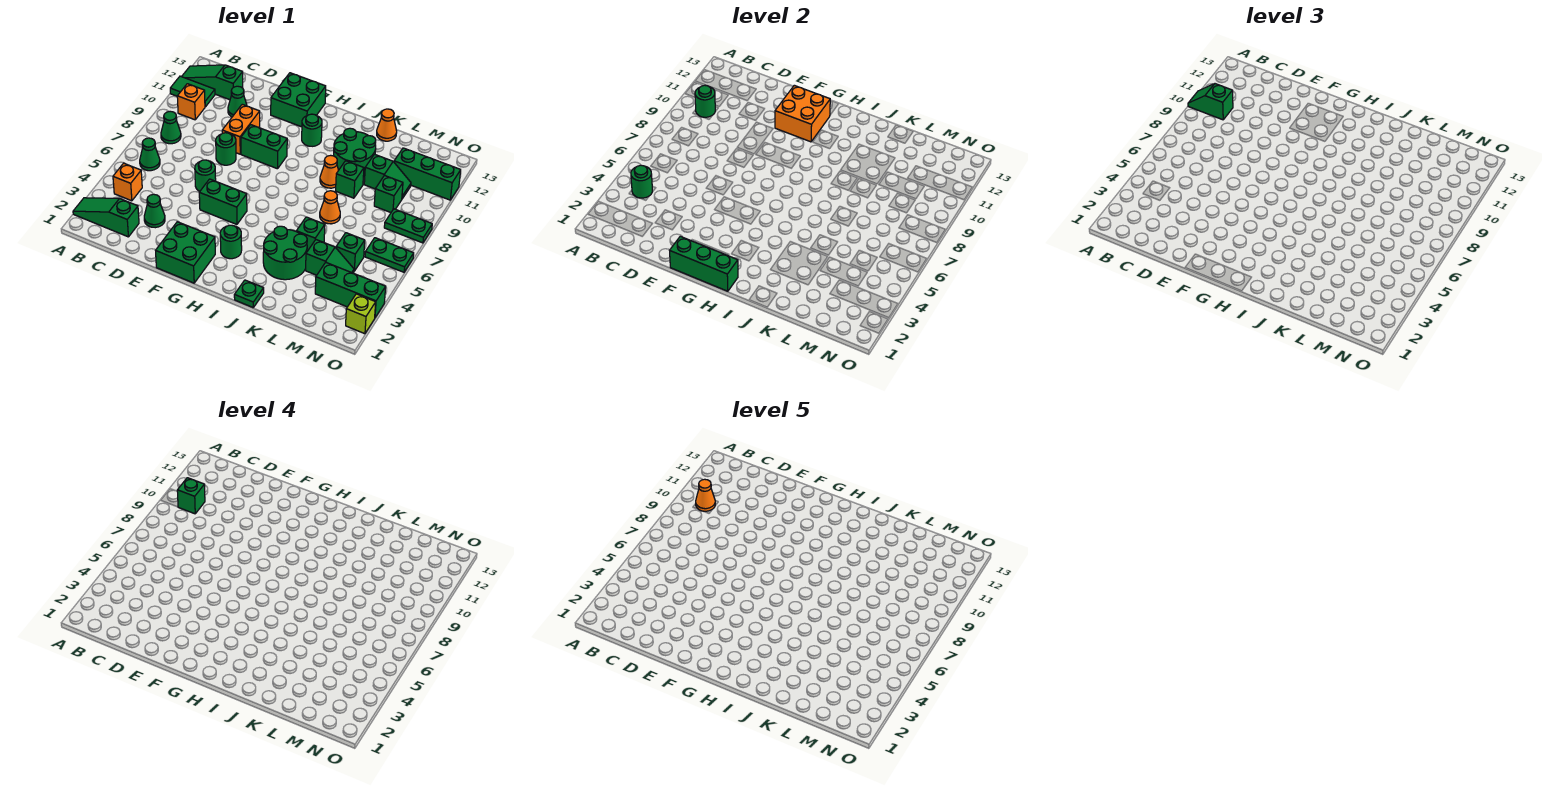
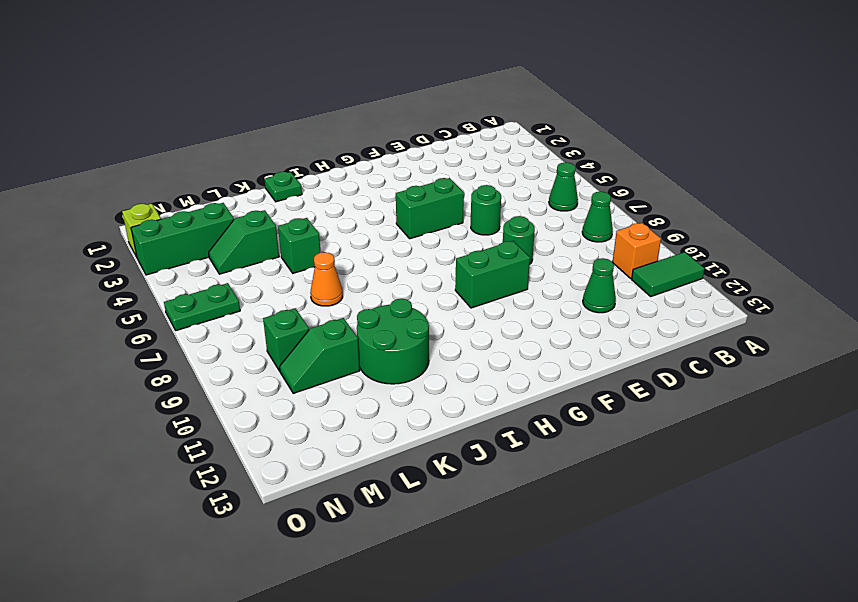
none -> green slope A2:C2 level 1 top C
none -> green slope A12:C12 level 1 top C
none -> orange brick B4 level 1
none -> green cone D3 level 1

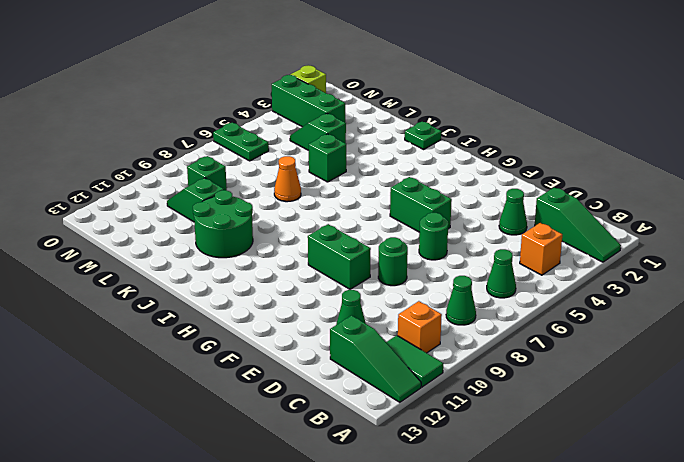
none -> orange brick E9:E10 level 1
none -> green brick F1:G2 level 1
none -> green brick F12:G13 level 1
none -> green round brick H3 level 1

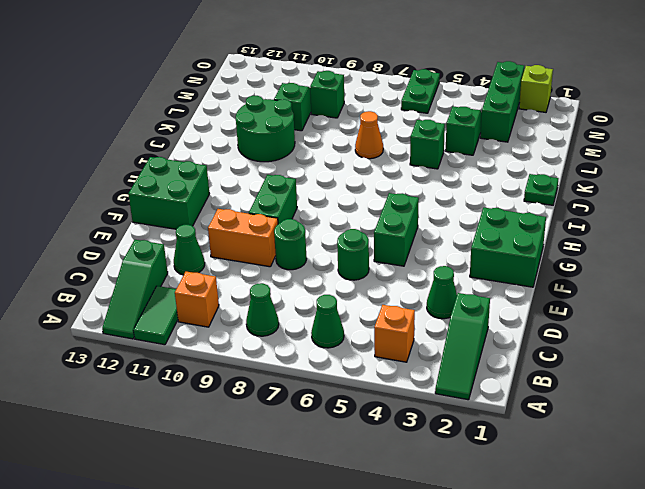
none -> green round brick H3 level 1
none -> green round brick H11 level 1
none -> green round brick J3:K4 level 1
none -> orange cone J9 level 1

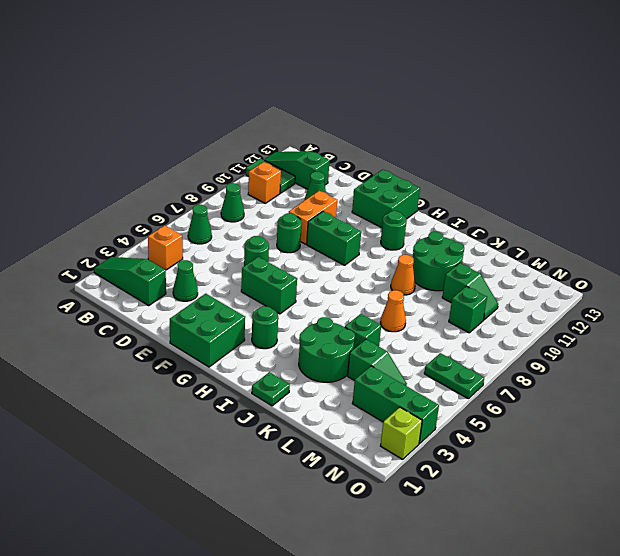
none -> green brick K9 level 1
none -> orange cone K13 level 1
none -> green brick M5 level 1
none -> green brick M11:O11 level 1

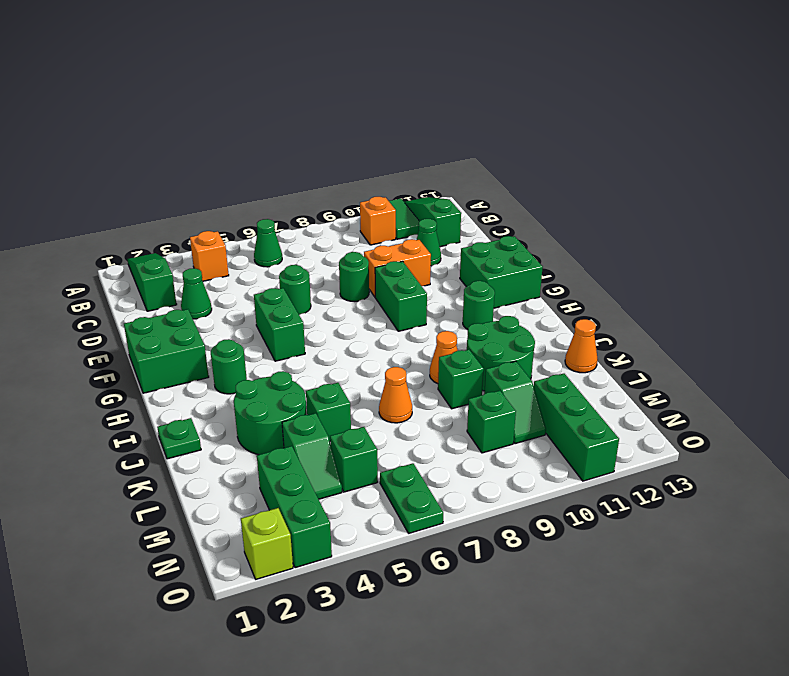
none -> green cone B8 level 1
none -> green plate N8:O8 level 1
none -> green round brick B4 level 2
none -> green round brick B10 level 2

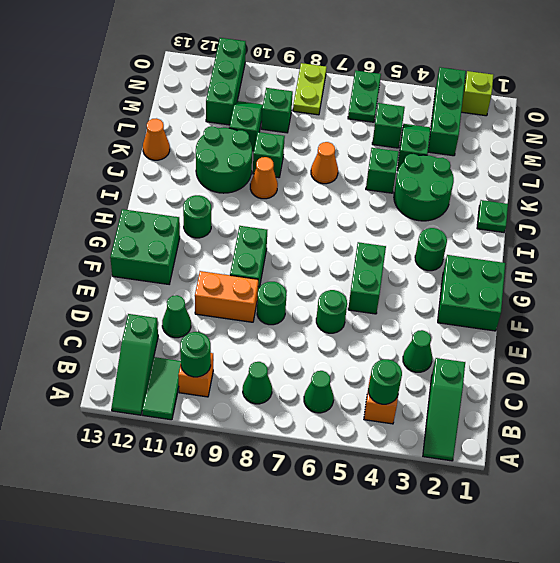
lime plate N8:O8 level 1 -> green plate N8:O8 level 1
none -> green brick F1:H1 level 2
none -> orange brick F11:G12 level 2
none -> green slope A10:B10 level 3 top B
none -> green brick B10 level 4

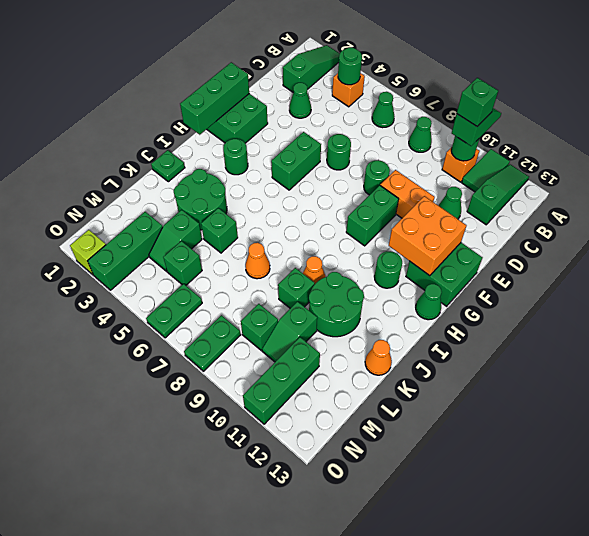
green cone H13 level 1 -> none
none -> orange cone B10 level 5

